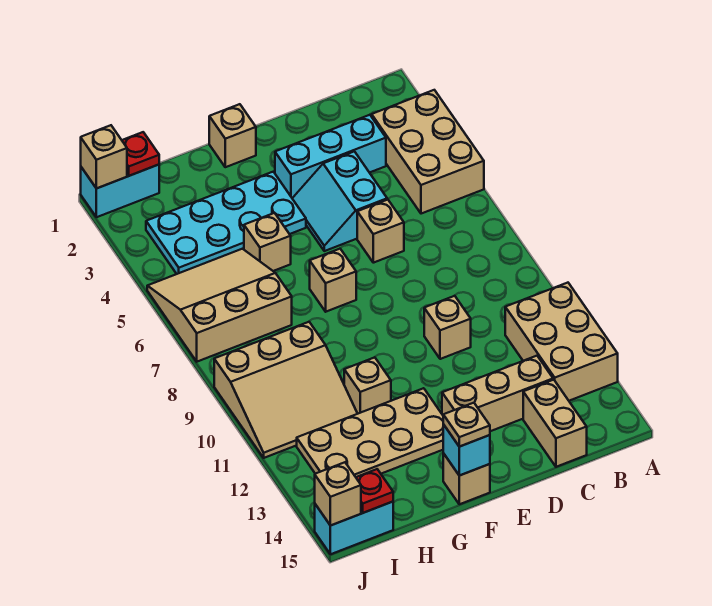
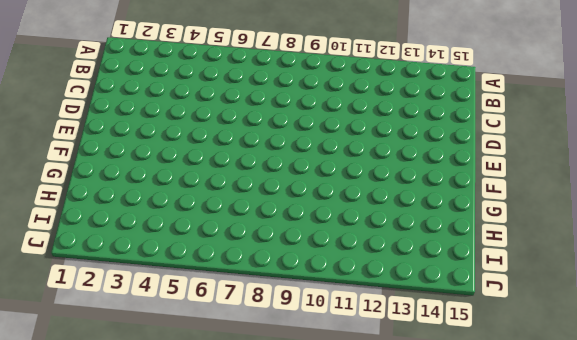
none -> tan brick A3:B5 level 1
none -> tan brick A11:B13 level 1
none -> cyan brick C3:E3 level 1

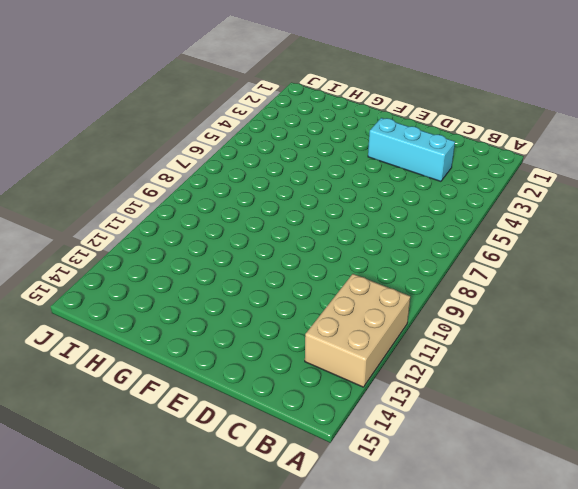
none -> tan brick A3:B5 level 1
none -> tan brick C13:E13 level 1
none -> tan brick C14:C15 level 1

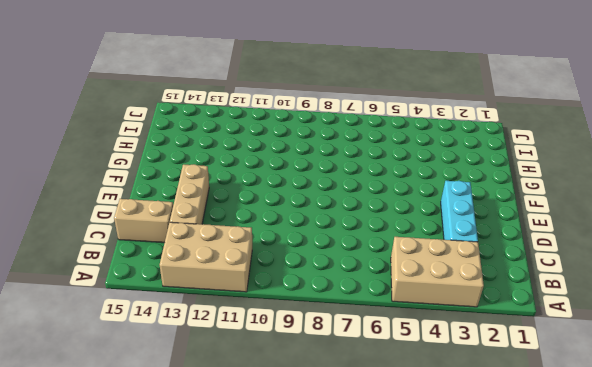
none -> cyan slope D4:E5 level 1 top D
none -> tan brick D6 level 1
none -> tan brick D10 level 1

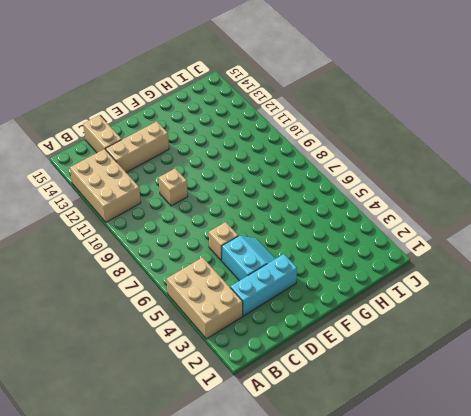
none -> tan brick F1 level 1
none -> cyan plate F3:I4 level 1
none -> tan brick F7 level 1

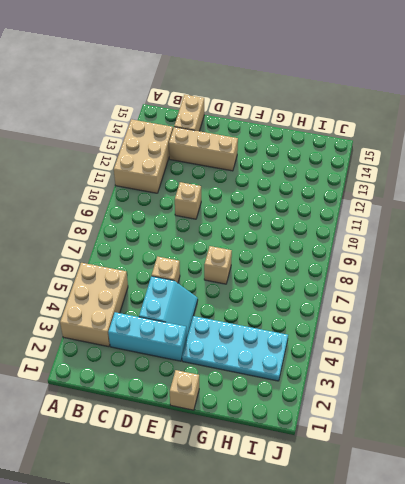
none -> tan plate F12:I13 level 1
none -> tan brick F15 level 1
none -> tan brick G5 level 1

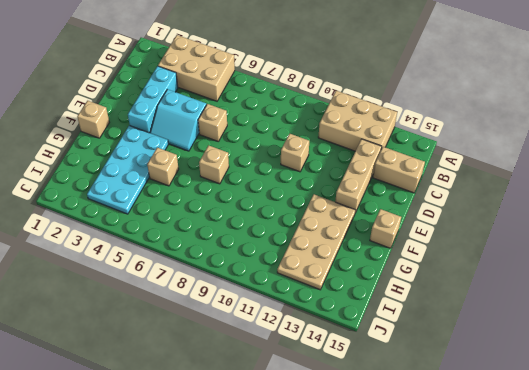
none -> tan brick G11 level 1
none -> tan slope H5:J7 level 1 top 7
none -> tan slope H9:J11 level 1 top 9

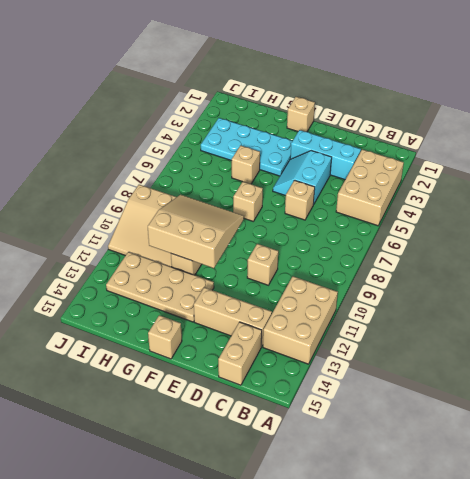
tan slope F9:H11 level 2 top 11 -> tan slope H5:J7 level 1 top 7
none -> cyan brick I1:J1 level 1
none -> cyan brick I15:J15 level 1
none -> cyan brick F15 level 2

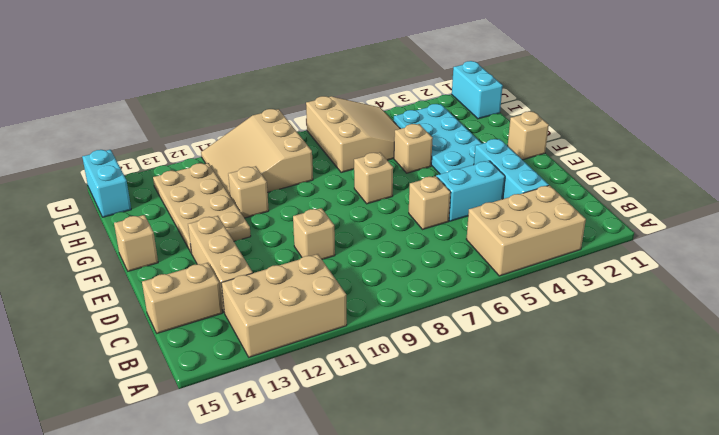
none -> cyan brick F15 level 2
none -> red plate I1 level 2
none -> red plate I15 level 2

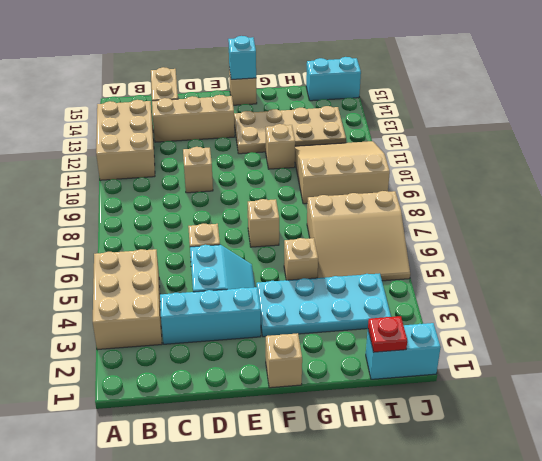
none -> red plate I15 level 2
none -> tan brick J1 level 2
none -> tan brick J15 level 2

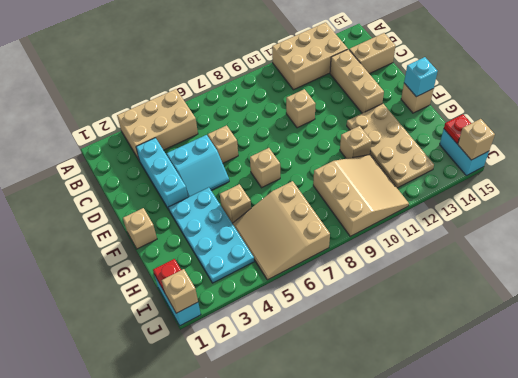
none -> tan plate F15 level 3

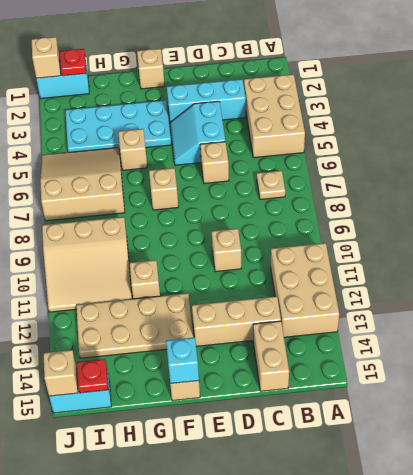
tan plate B7 level 1 -> tan plate F15 level 3

